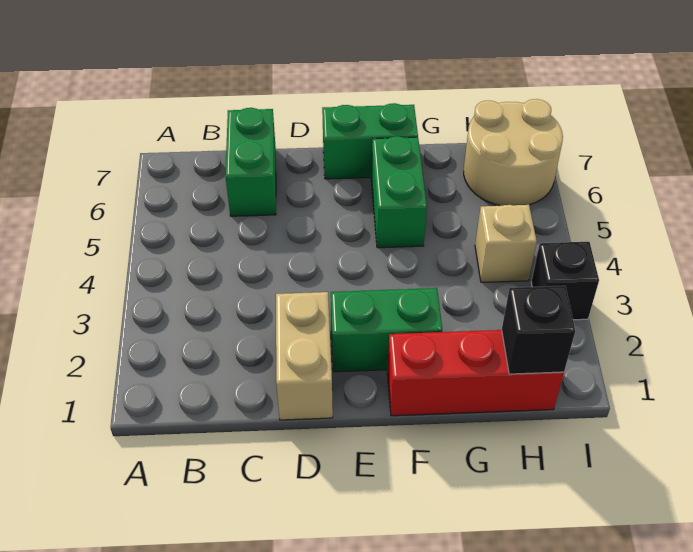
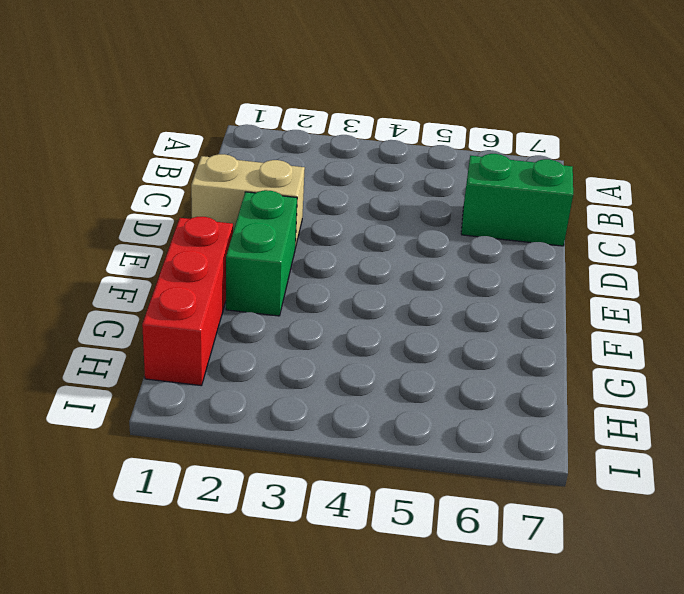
none -> green brick E7:F7 level 1
none -> green brick F5:F6 level 1

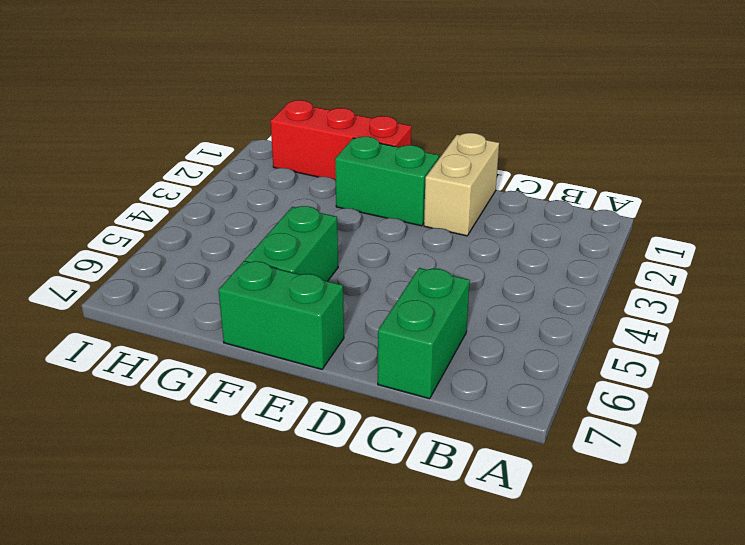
none -> tan brick H4 level 1
none -> tan round brick H6:I7 level 1

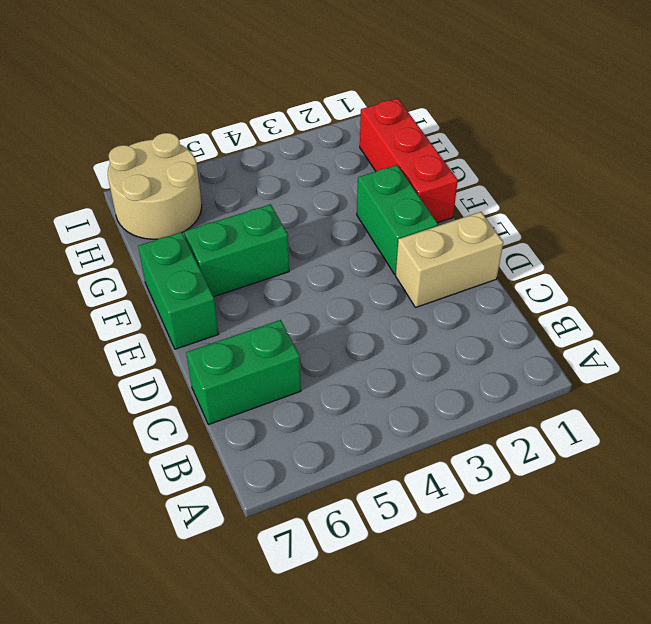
none -> tan brick H4 level 1
none -> black brick I3 level 1

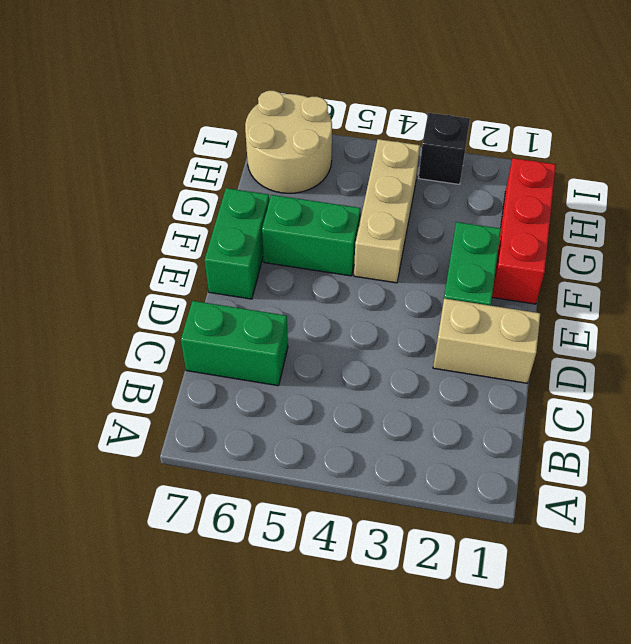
tan brick F4:H4 level 1 -> tan brick H4 level 1
none -> black brick H1 level 2

